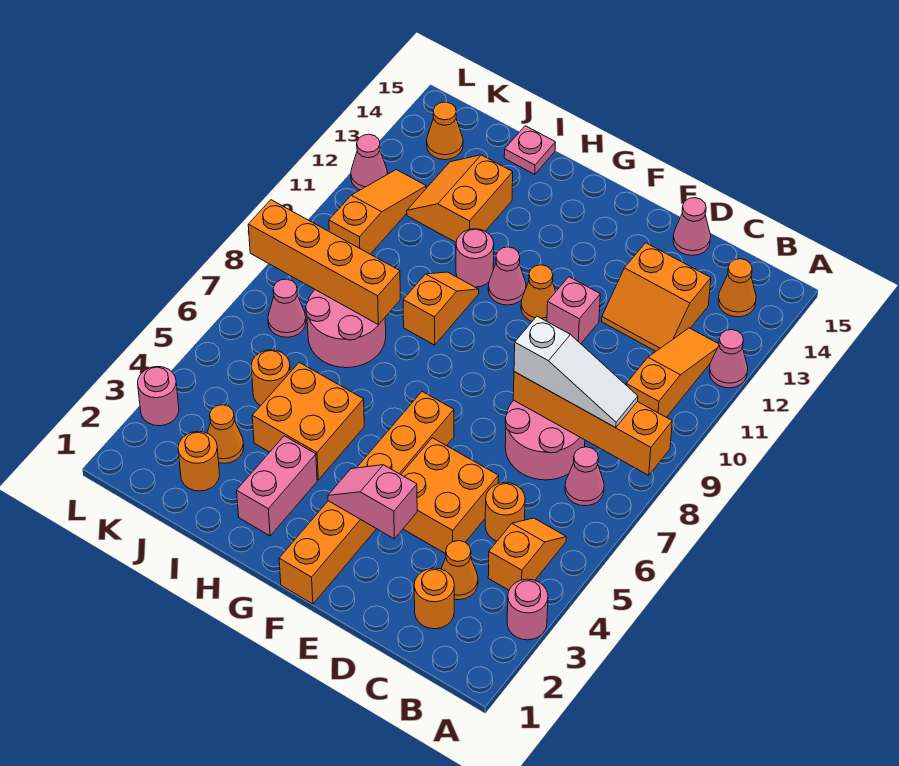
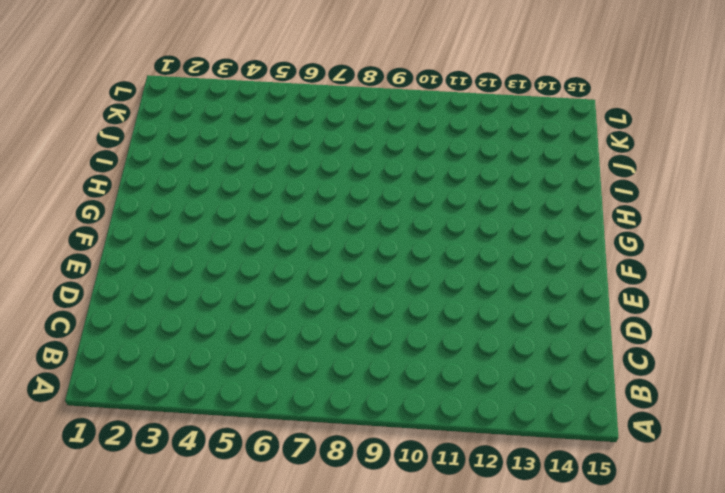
none -> pink round brick A3 level 1
none -> pink cone A12 level 1
none -> orange slope B4:B5 level 1 top 4
none -> pink cone B7 level 1

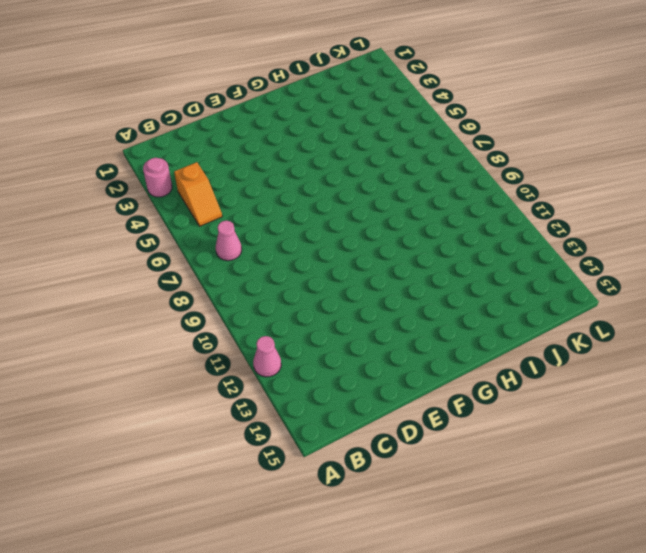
none -> orange slope B10:B12 level 1 top 10
none -> orange cone B14 level 1
none -> orange round brick C2 level 1
none -> orange cone C3 level 1

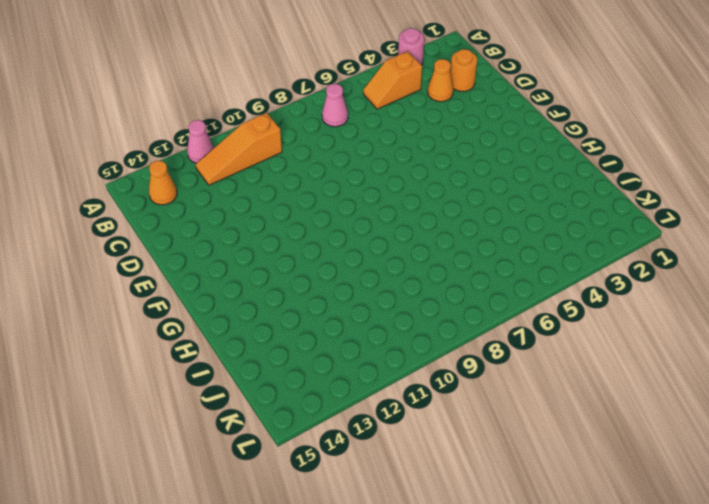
none -> orange round brick C5 level 1
none -> pink round brick C7:D8 level 1
none -> orange slope C12:D13 level 1 top 13
none -> orange brick D4:E5 level 1

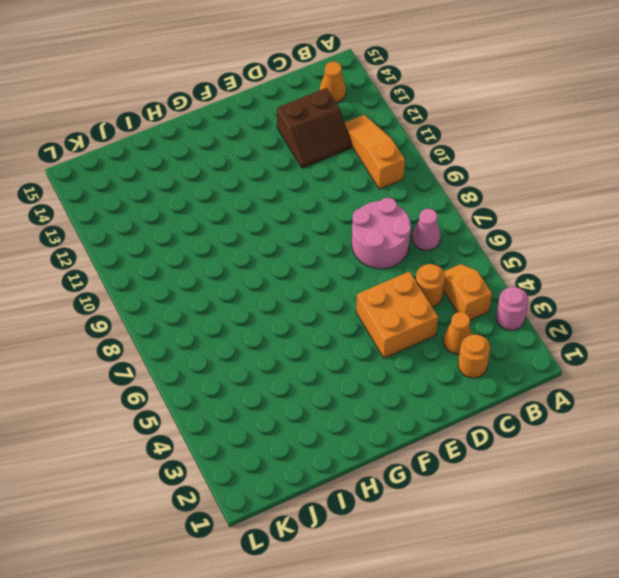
brown slope C12:D13 level 1 top 13 -> orange slope C12:D13 level 1 top 13
none -> pink cone A12 level 1
none -> pink cone D15 level 1
none -> pink brick E11 level 1
none -> orange brick F1:F6 level 1

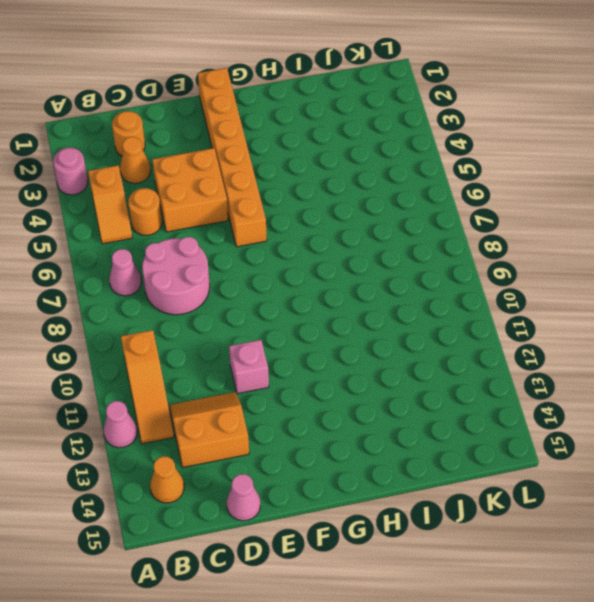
none -> orange cone F11 level 1
none -> pink cone G11 level 1
none -> pink brick H2:H3 level 1
none -> orange brick H4:I5 level 1

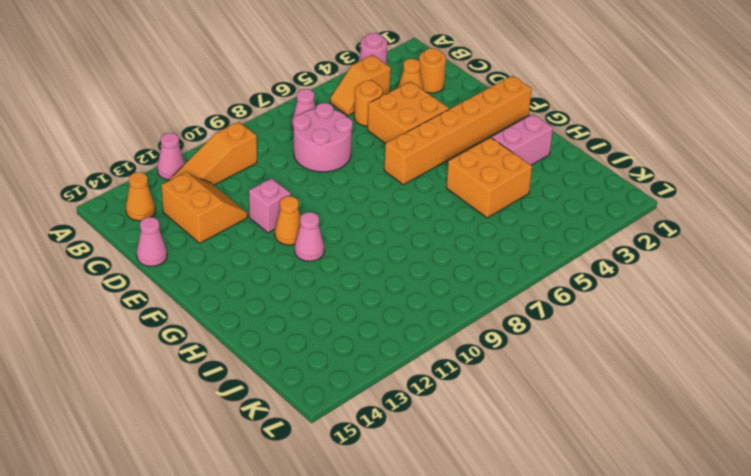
none -> orange slope H9:H10 level 1 top 9
none -> pink round brick H11 level 1
none -> pink round brick I7:J8 level 1
none -> orange slope I12:J13 level 1 top I

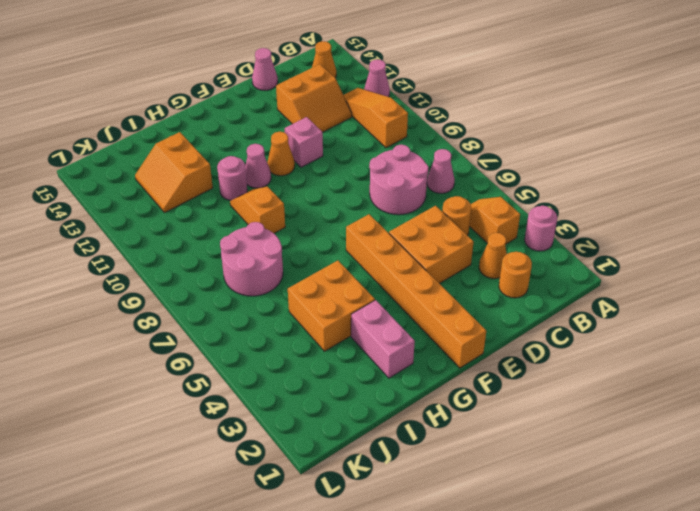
none -> pink plate I15 level 1
none -> orange round brick J2 level 1
none -> orange cone J3 level 1
none -> orange round brick J5 level 1

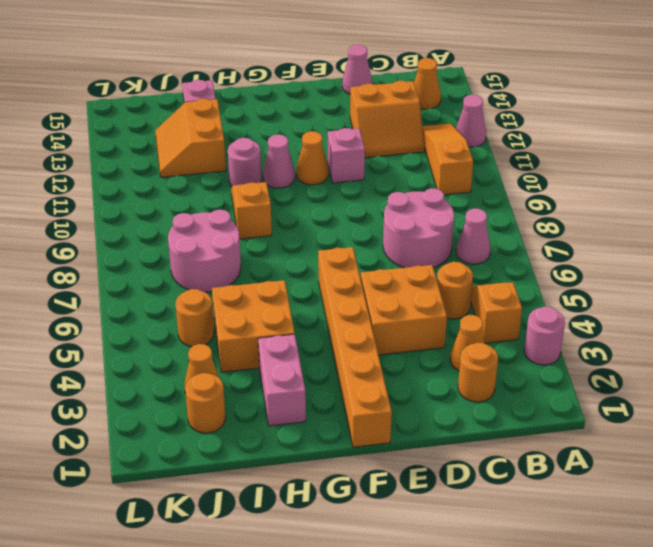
none -> pink cone K7 level 1
none -> orange slope K10:K12 level 1 top 10
none -> orange cone K14 level 1
none -> pink round brick L3 level 1

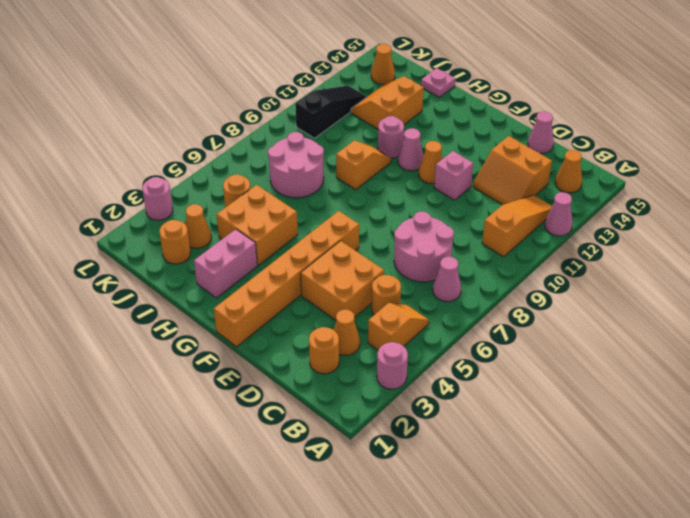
black slope K10:K12 level 1 top 10 -> orange slope K10:K12 level 1 top 10
none -> pink cone K7 level 1
none -> pink cone L12 level 1
none -> orange brick A8:D8 level 2
none -> pink slope E3:F3 level 2 top E

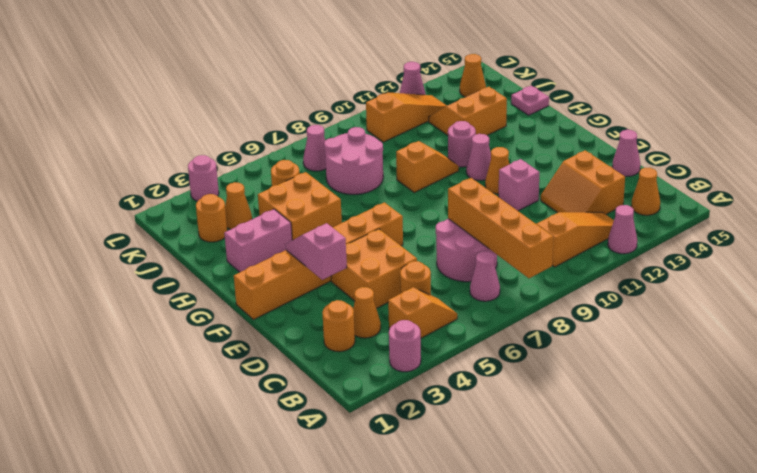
none -> orange brick I8:L8 level 2
none -> white slope B8:D8 level 3 top D

